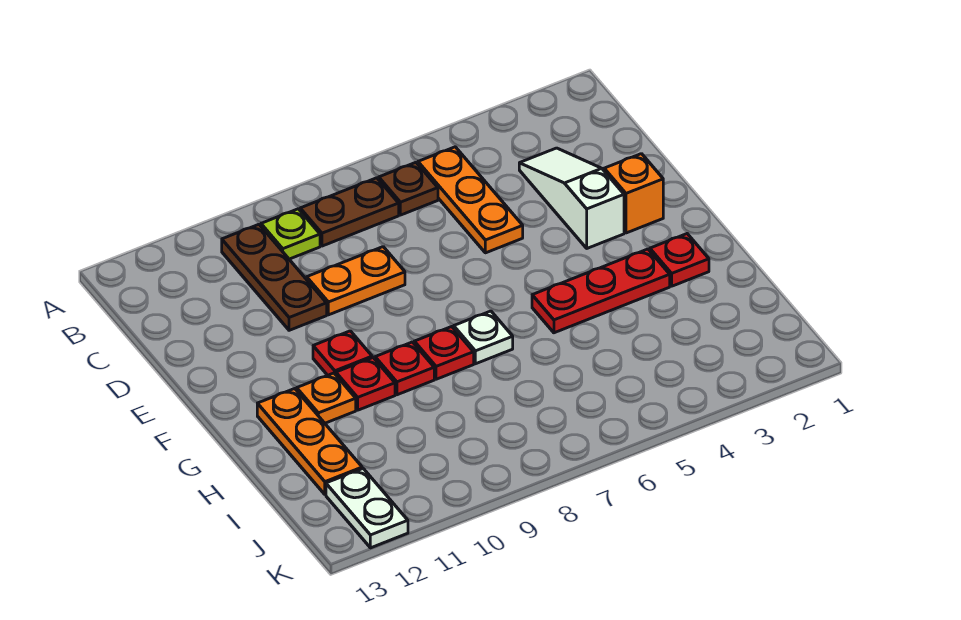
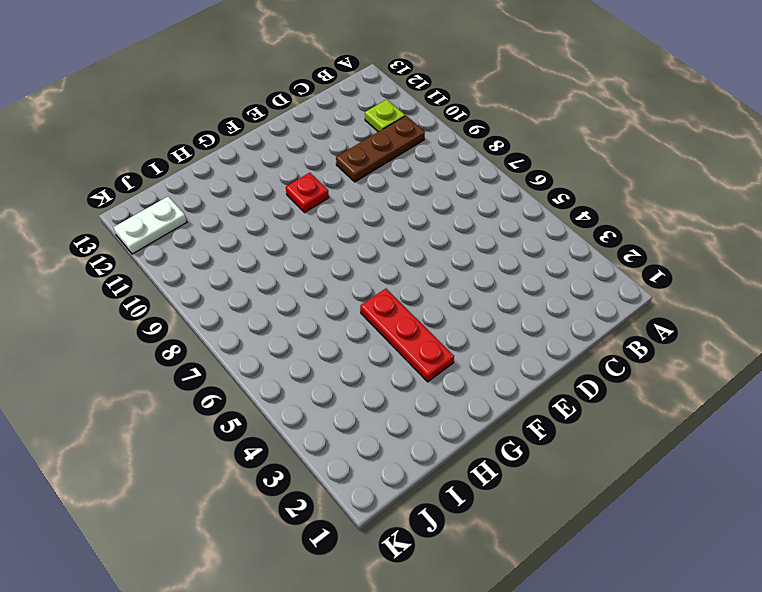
lime plate B11 level 1 -> lime plate B9 level 1
none -> orange plate B5:D5 level 1
none -> brown plate B6 level 1
none -> brown plate B7:B8 level 1

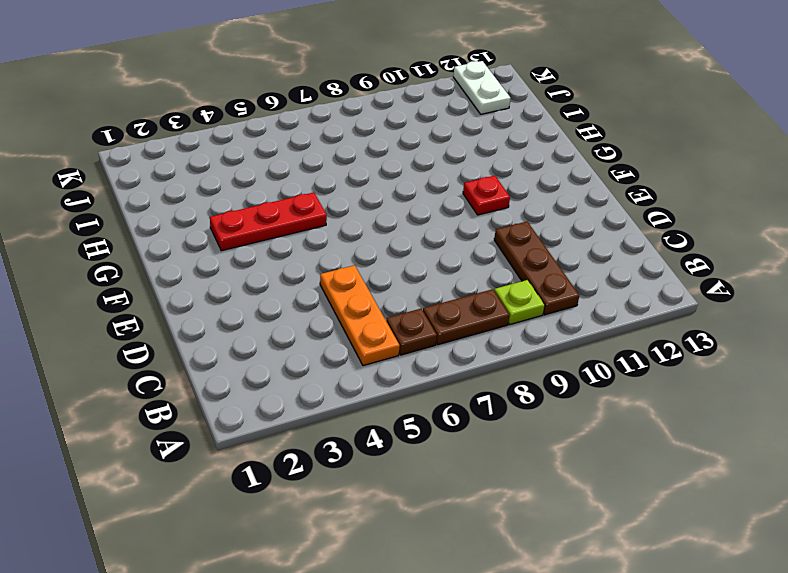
none -> white slope C3:E3 level 1 top E
none -> orange plate D8:D9 level 1
none -> orange brick E2 level 1

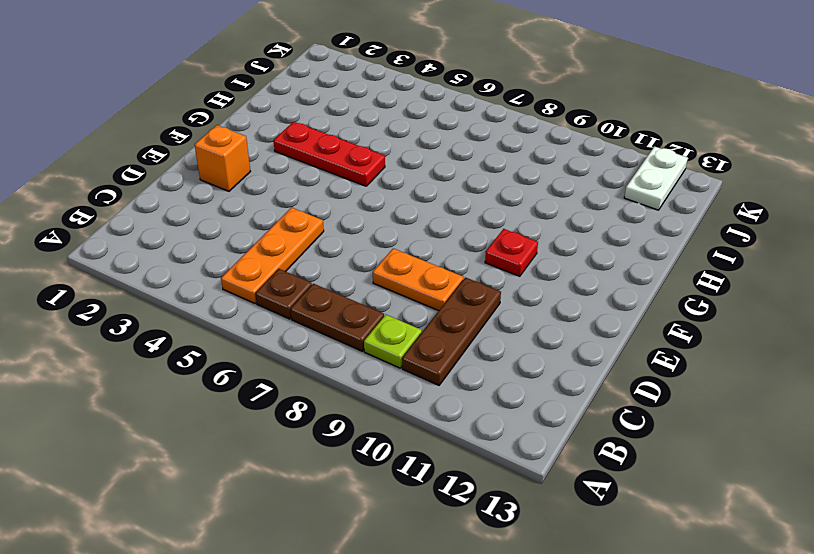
none -> white slope C3:E3 level 1 top E
none -> red plate G2 level 1
none -> white plate G7 level 1

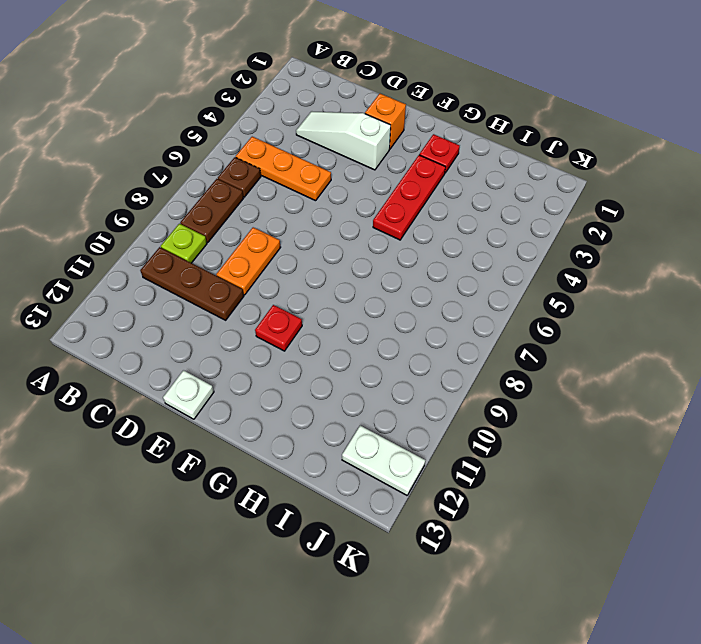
white plate E13 level 1 -> white plate G7 level 1
none -> red plate G8 level 1
none -> red plate G9 level 1
none -> red plate G10 level 1

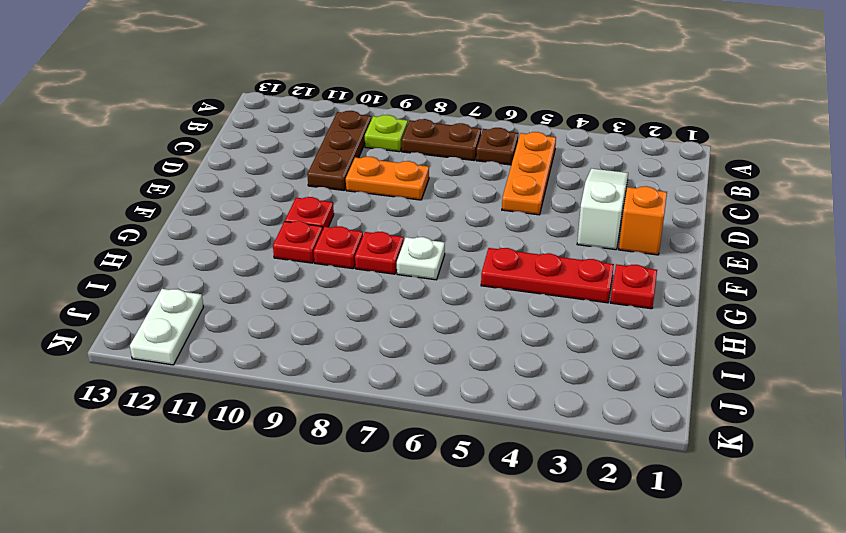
none -> orange plate G11 level 1
none -> orange plate G12:I12 level 1

